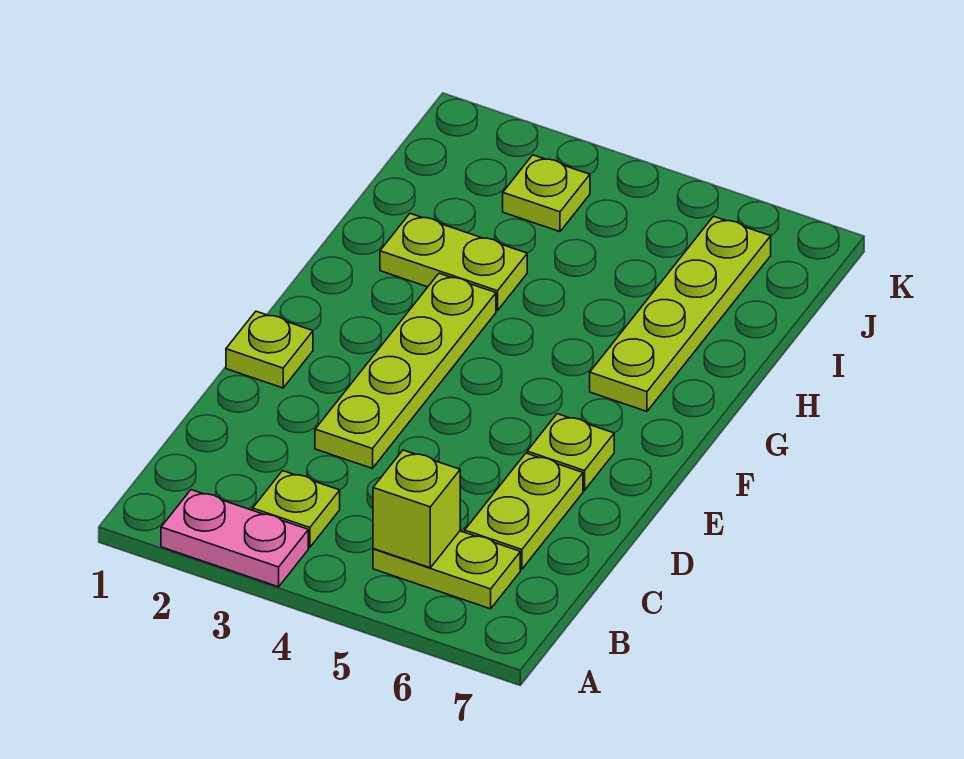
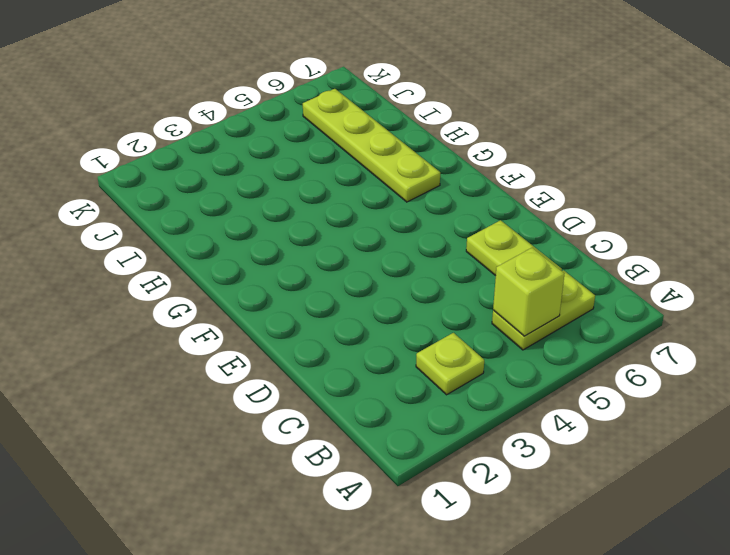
none -> pink plate A2:A3 level 1
none -> lime plate D3:G3 level 1

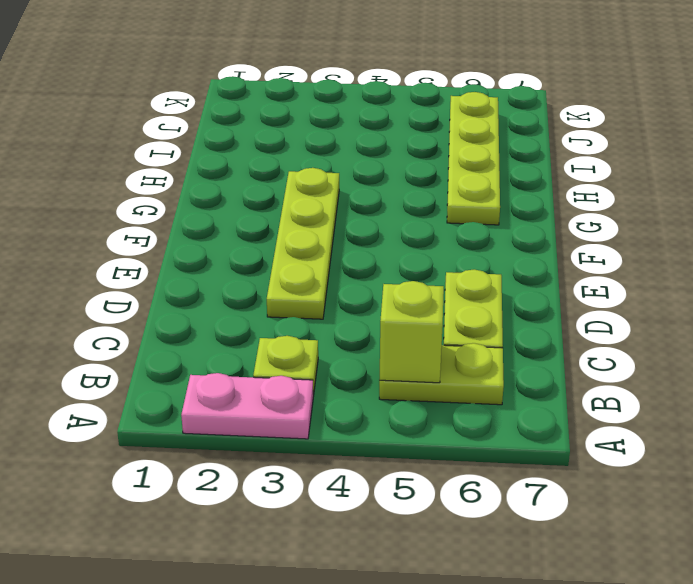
none -> lime plate E1 level 1
none -> lime plate E6 level 1

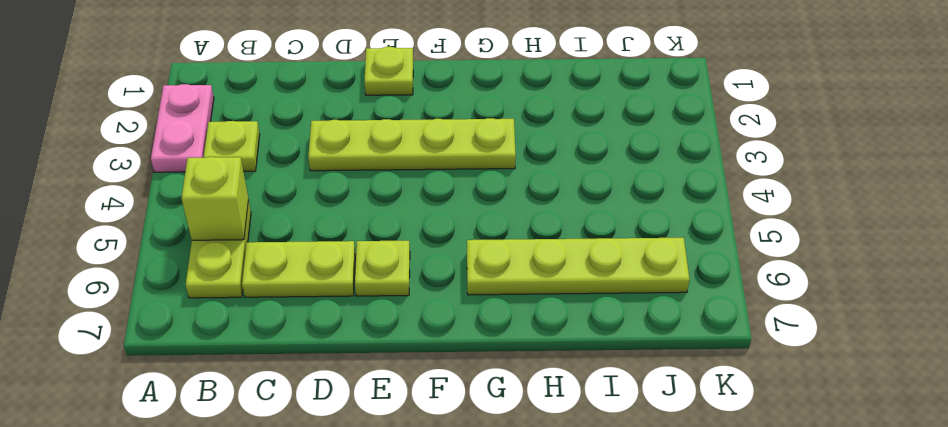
none -> lime plate H2:H3 level 1
none -> lime plate J3 level 1

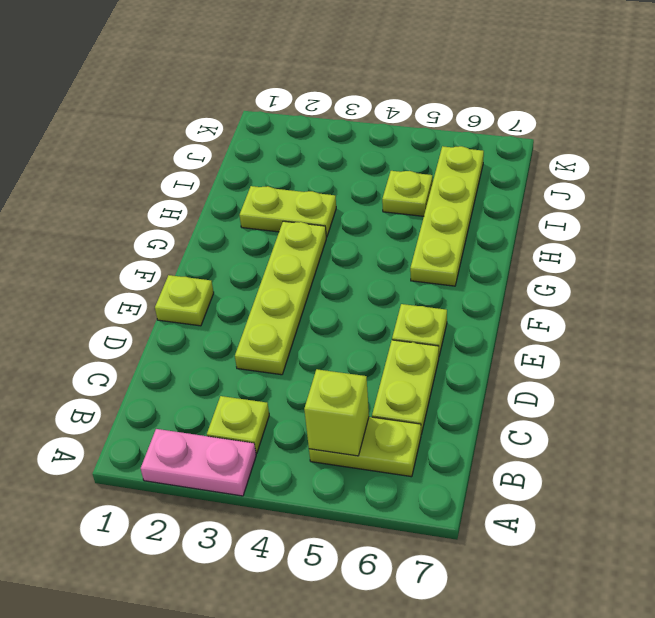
lime plate I5 level 1 -> lime plate J3 level 1

